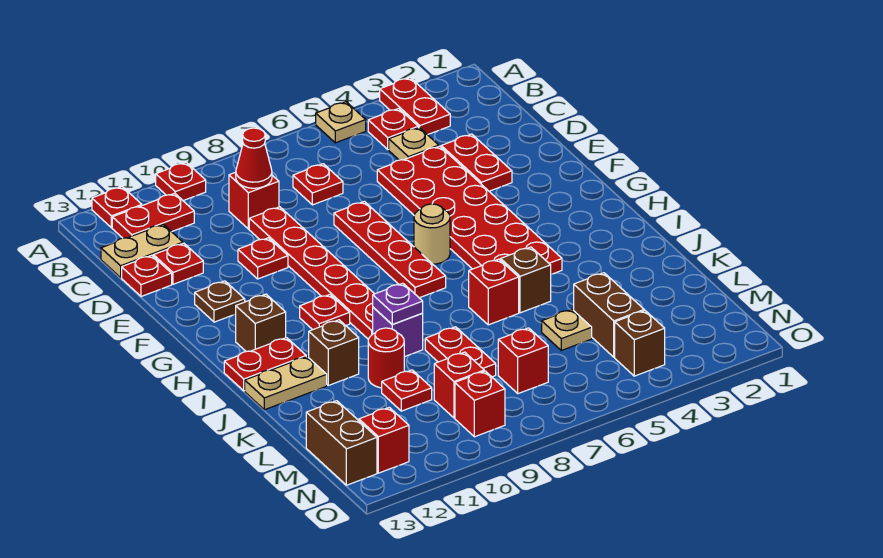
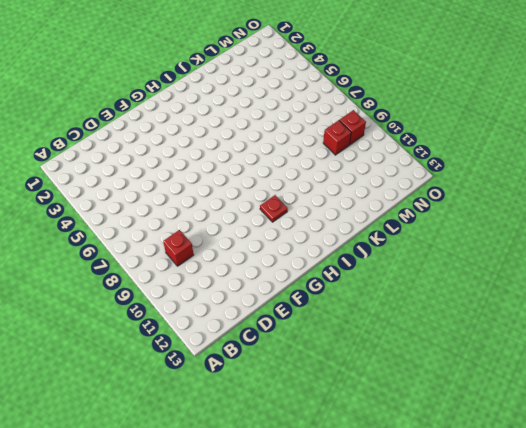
none -> red plate A3:B3 level 1
none -> tan plate A5 level 1
none -> red plate A10 level 1
none -> red plate A12 level 1

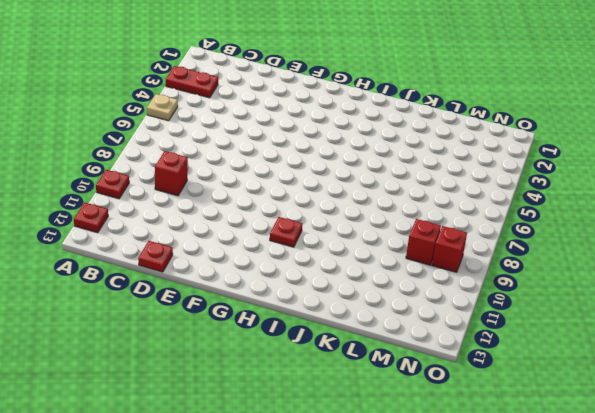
none -> red plate B4 level 1
none -> red plate B11:B12 level 1
none -> tan plate C4 level 1
none -> red plate C7 level 1

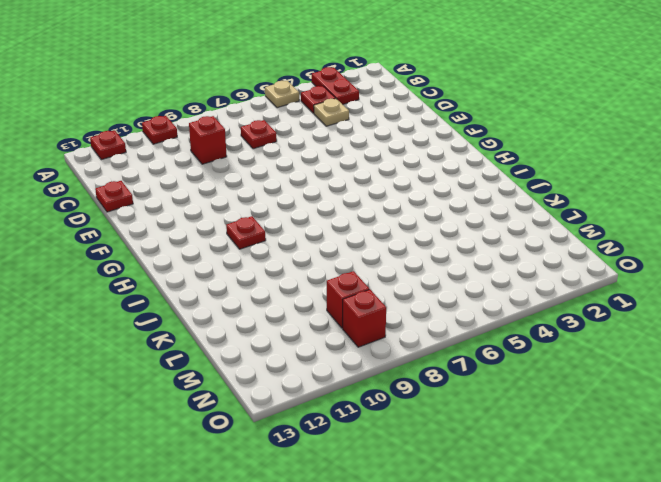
none -> red plate B11:B12 level 1
none -> tan plate C12:C13 level 1
none -> red plate D3:E3 level 1
none -> red plate D4:I5 level 1

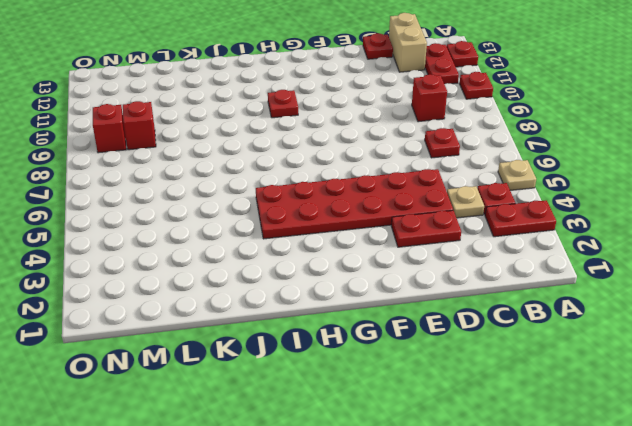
tan brick C12:C13 level 1 -> tan plate C12:C13 level 1
none -> red plate D9:I9 level 1
none -> red plate D12 level 1
none -> red plate E7:H7 level 1
none -> red plate E10 level 1

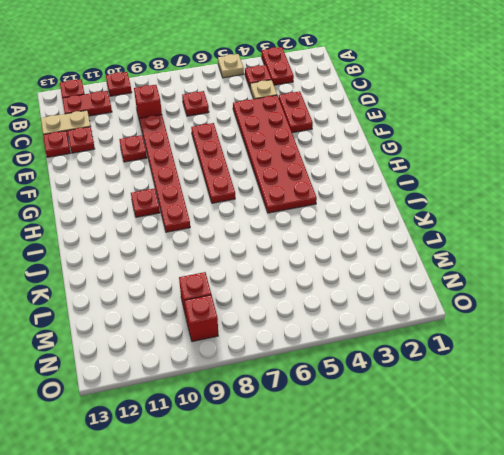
none -> brown plate F12 level 1
none -> tan round brick G6 level 1
none -> brown brick H12 level 1
none -> red plate I12:I13 level 1

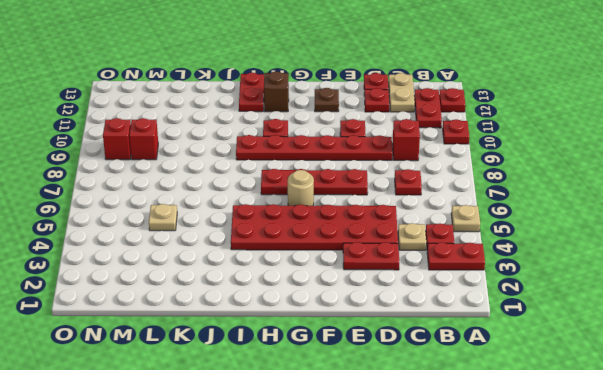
none -> brown brick J5 level 1
none -> red brick J6 level 1
none -> purple brick J9 level 1
none -> brown brick J11 level 1

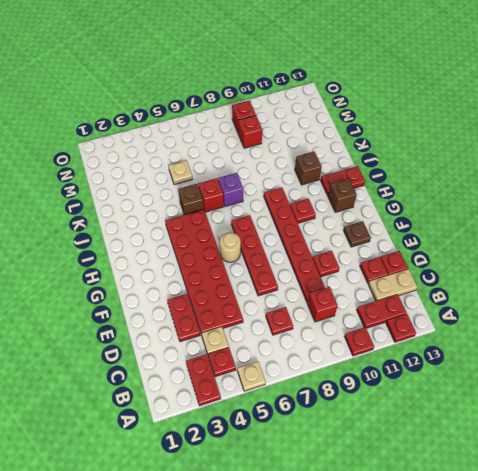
purple brick J7 level 1 -> purple brick J9 level 1
none -> tan plate J12:J13 level 1
none -> red plate K8:L8 level 1
none -> red round brick K10 level 1
none -> brown brick L4:M4 level 1

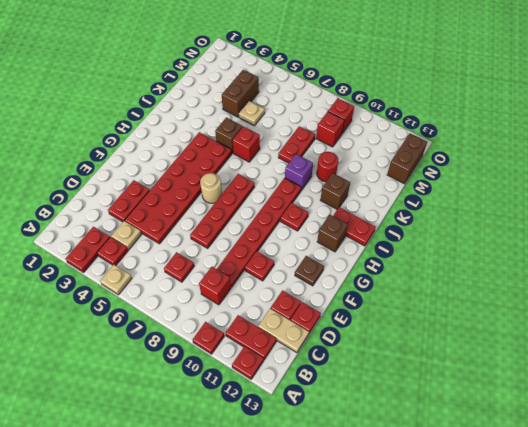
none -> tan plate J12:J13 level 1
none -> red plate L10 level 1
none -> red brick M7 level 1
none -> brown brick N4 level 1

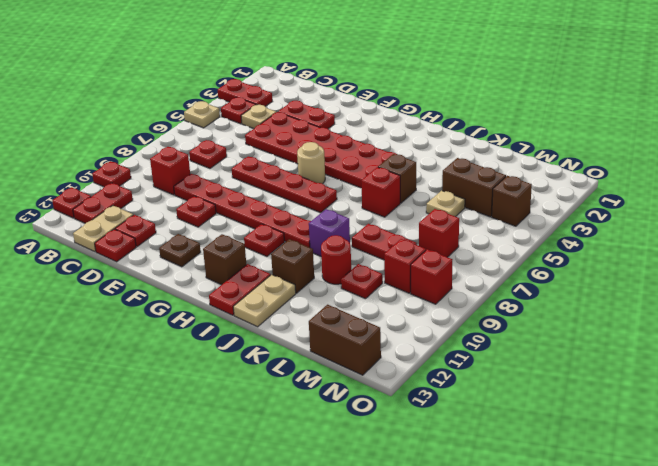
none -> red brick N12 level 1
none -> red cone C9 level 2
none -> purple plate J9 level 2

